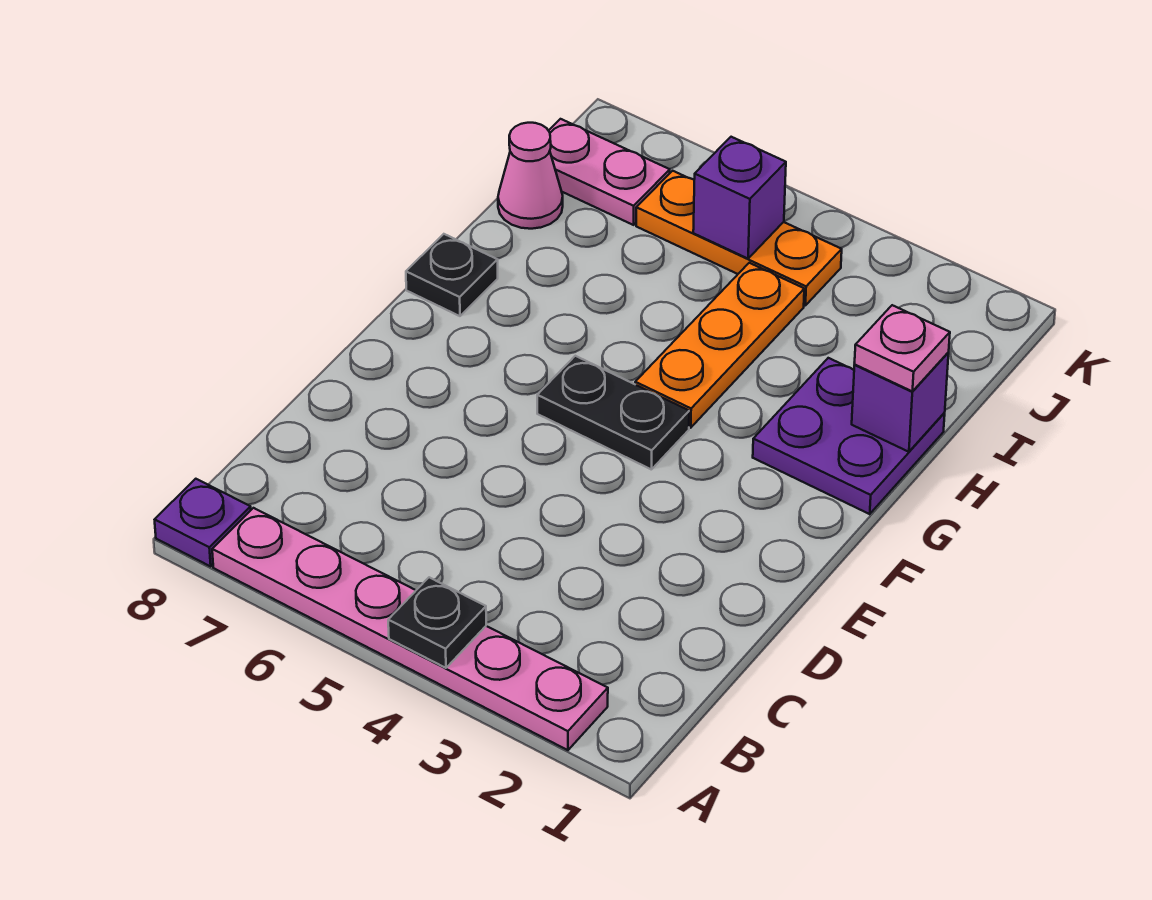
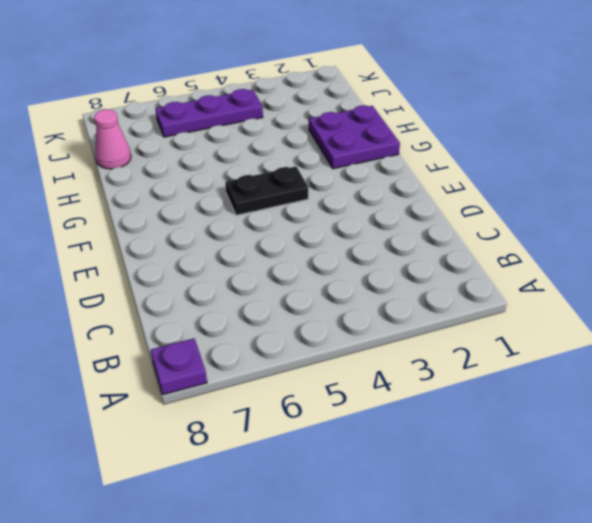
purple plate J4:J6 level 1 -> orange plate J4:J6 level 1
none -> pink plate A2:A7 level 1
none -> orange plate G4:I4 level 1
none -> black plate G8 level 1

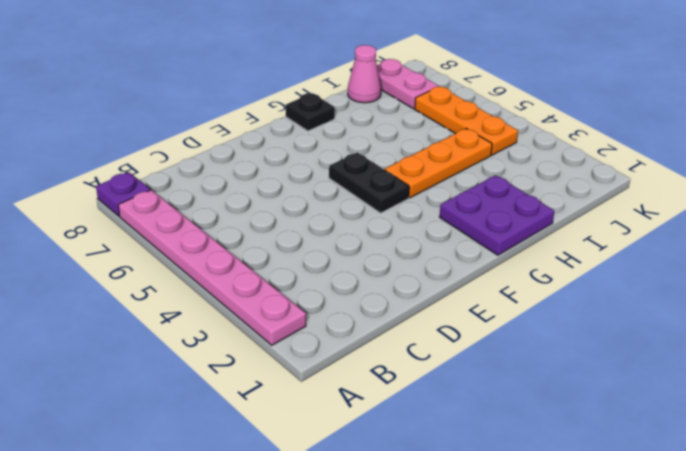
none -> black plate A4 level 2
none -> purple brick H1 level 2
none -> purple brick J5 level 2

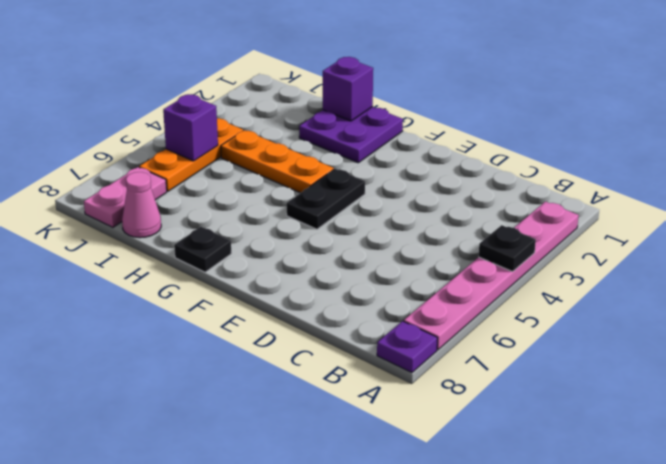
none -> pink plate H1 level 3

